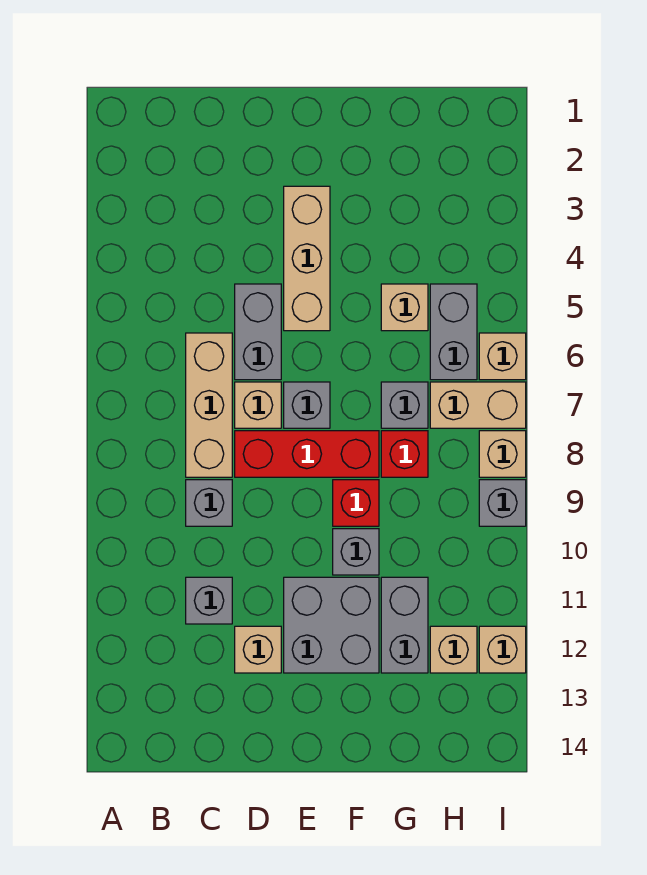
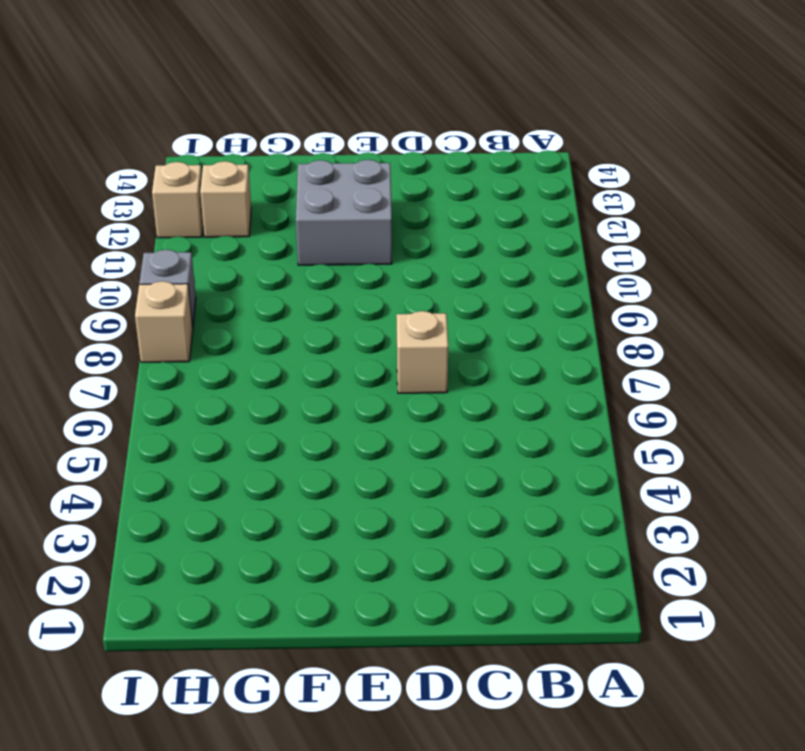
none -> tan brick C6:C8 level 1
none -> grey brick C9 level 1
none -> grey brick C11 level 1

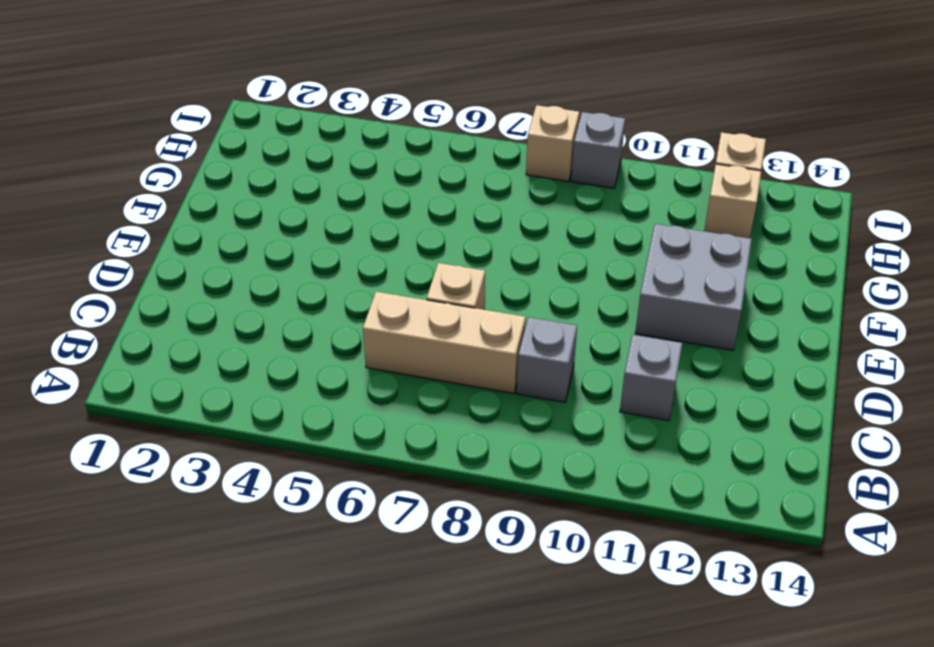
none -> grey brick D5:D6 level 1
none -> red brick D8:F8 level 1
none -> tan brick D12 level 1

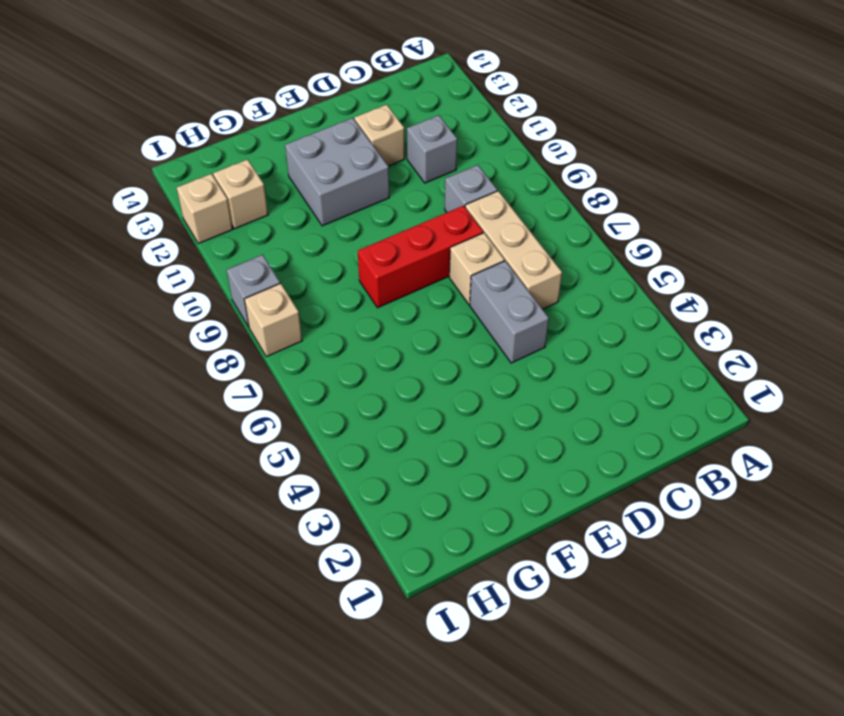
none -> tan brick E3:E5 level 1
none -> grey brick E7 level 1
none -> red brick F9 level 1

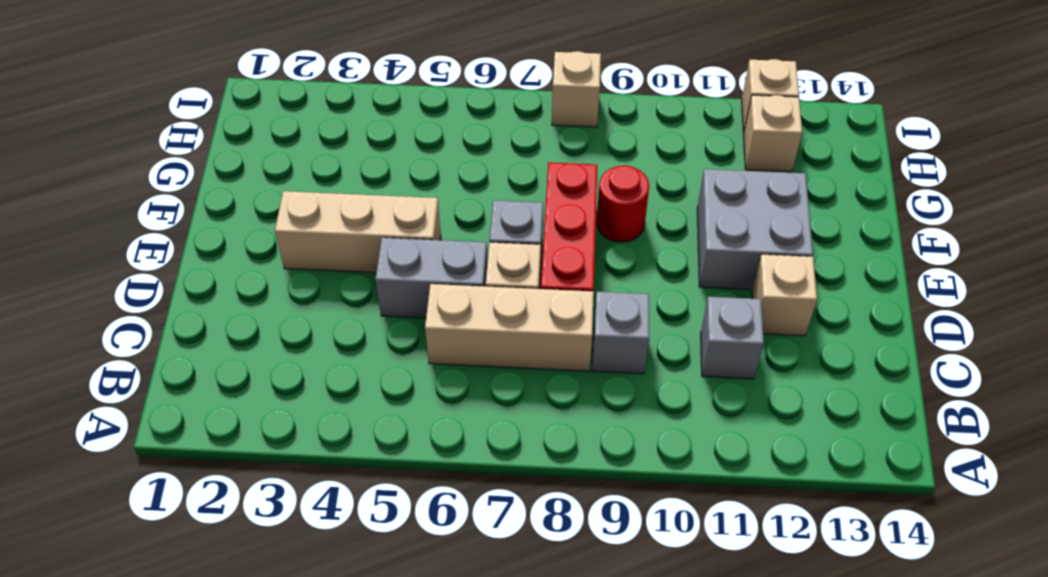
red round brick F9 level 1 -> red brick F9 level 1
none -> grey brick F10 level 1
none -> tan brick G5 level 1
none -> grey brick G7 level 1

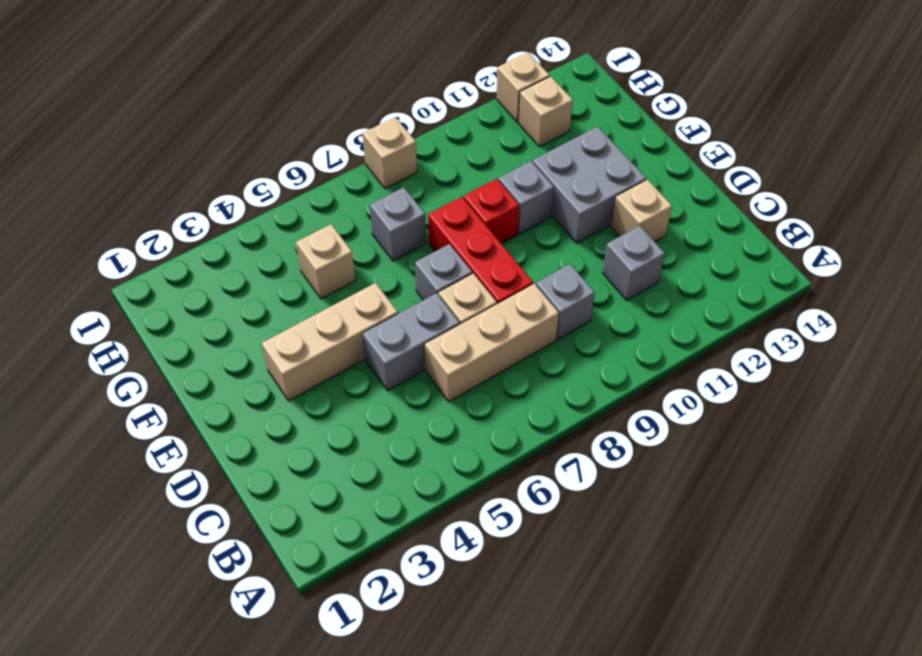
none -> red brick G8 level 1
none -> grey brick G11:G12 level 1
none -> grey brick H5:H6 level 1

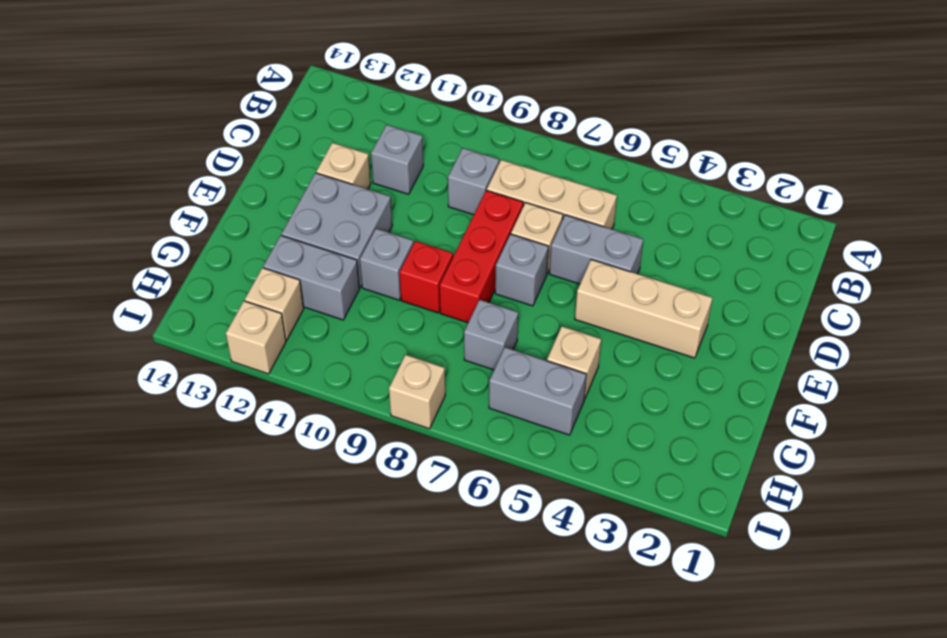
none -> red brick G8 level 1
none -> tan brick H7:I7 level 1
none -> tan brick I6 level 1

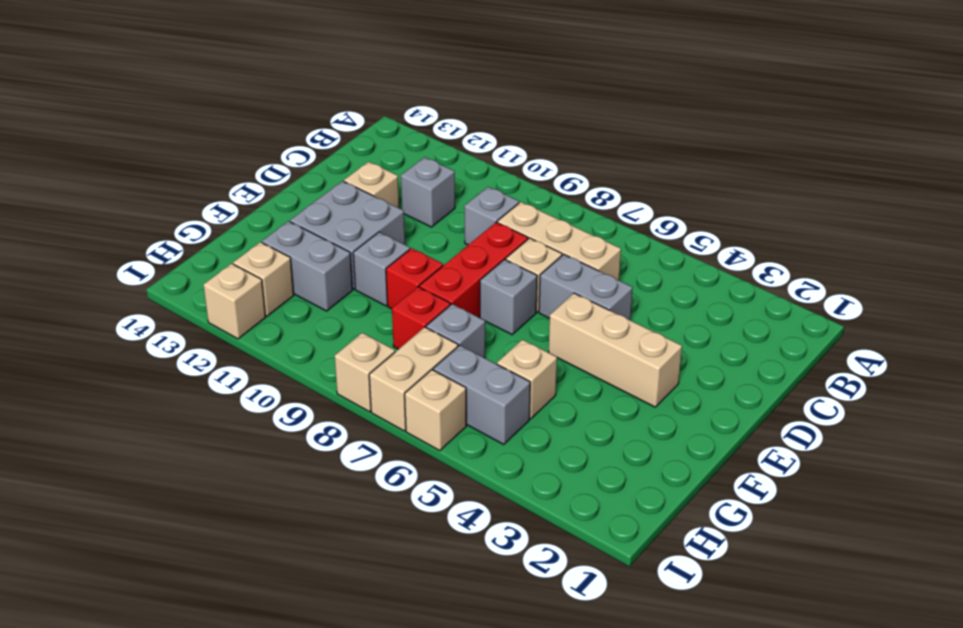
none -> grey brick I9 level 1

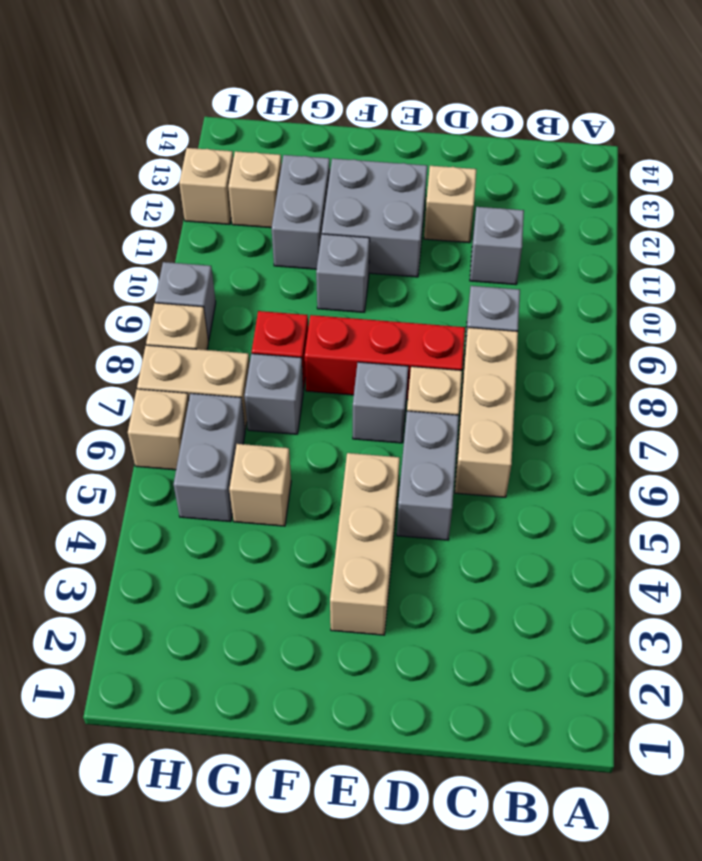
none -> red brick F9 level 1

